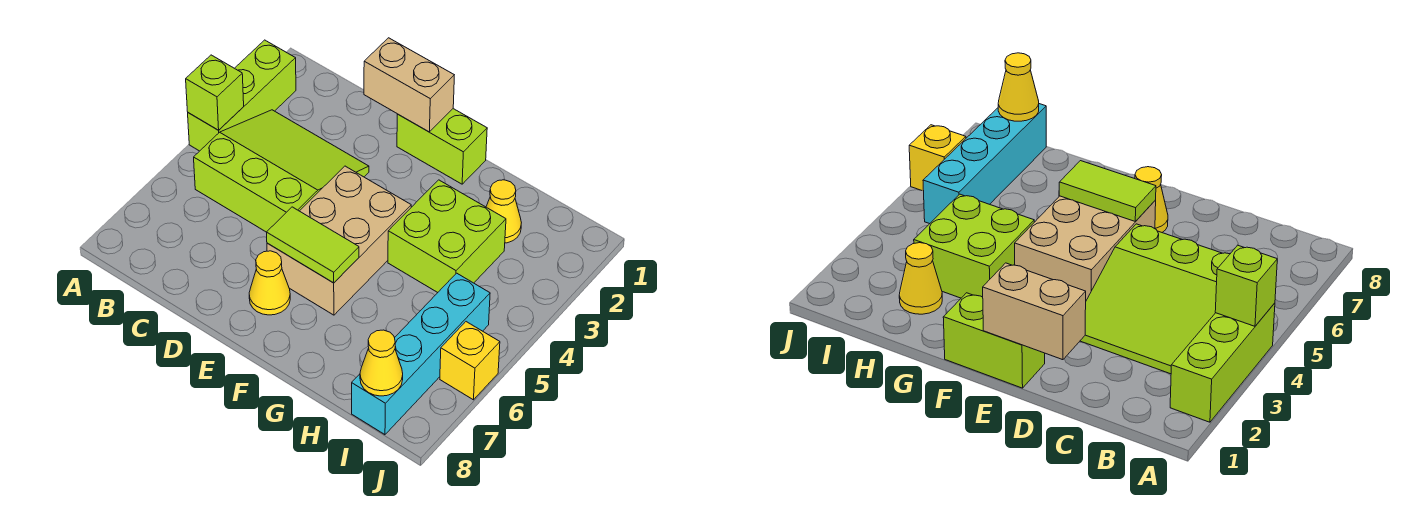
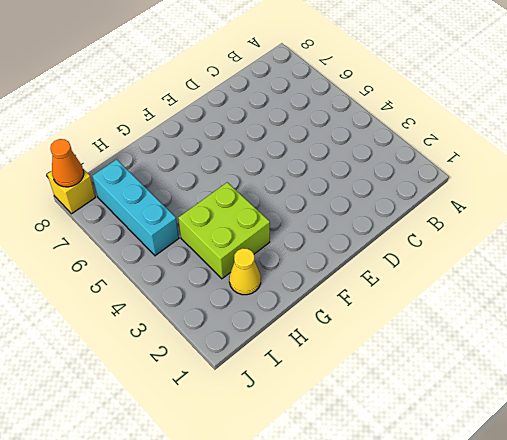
cyan brick I5:I7 level 1 -> cyan brick I5:I8 level 1
yellow brick J8 level 1 -> yellow brick J6 level 1
orange cone J8 level 2 -> none
none -> lime brick A2:A4 level 1
none -> lime slope B3:D5 level 1 top 5
none -> lime brick E1:F1 level 1

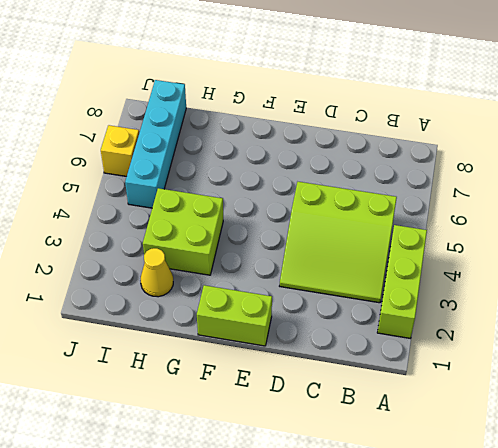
none -> tan brick E4:F6 level 1
none -> yellow cone E7 level 1
none -> lime brick A4 level 2

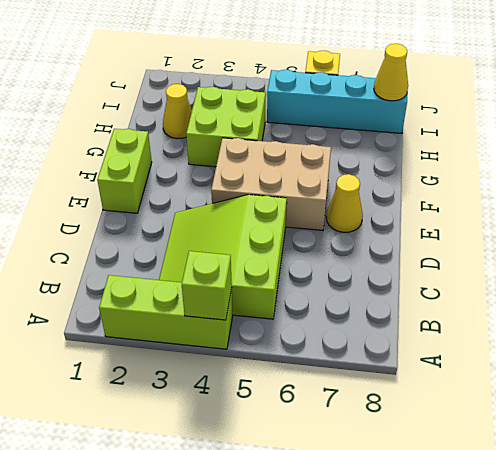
none -> tan brick D1:E1 level 2
none -> lime tile E6:F6 level 2

